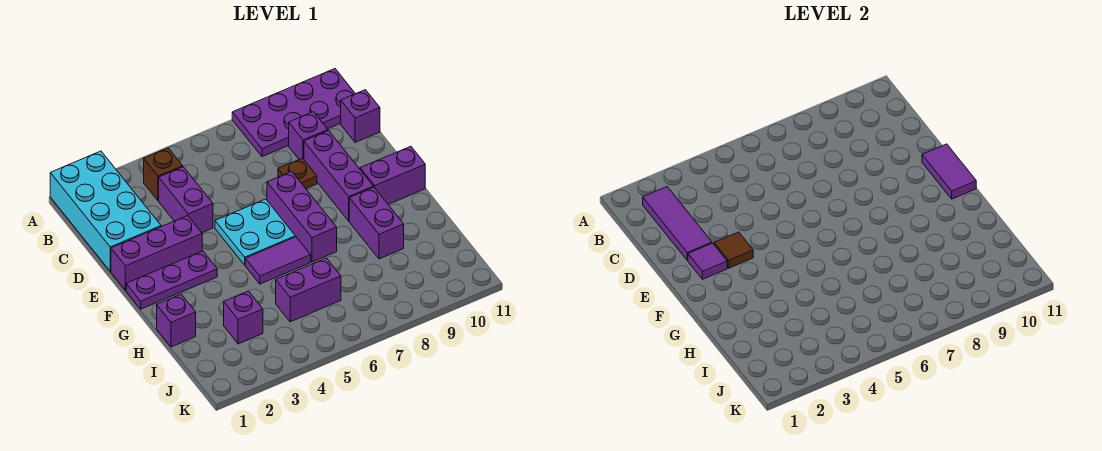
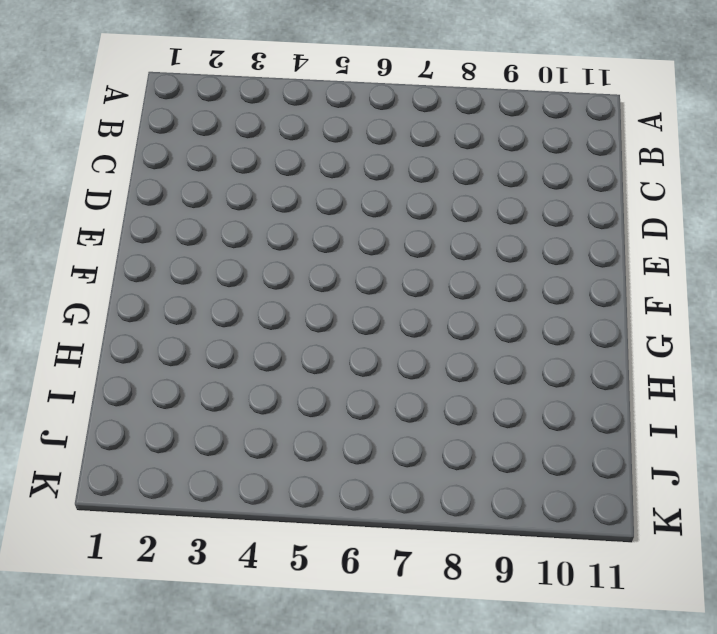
none -> cyan brick A1:D2 level 1
none -> purple plate A8:B11 level 1
none -> brown brick B4 level 1

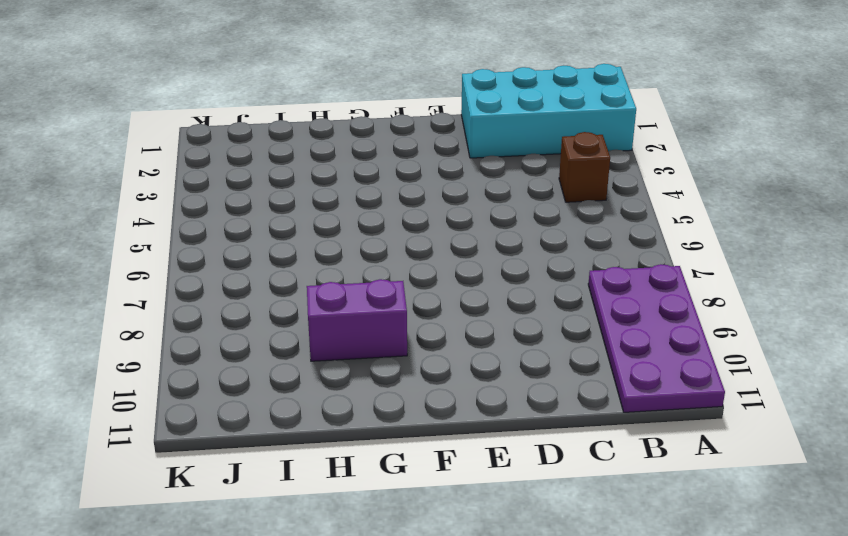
none -> purple brick C4:D4 level 1
none -> purple brick C9 level 1
none -> purple brick C11 level 1

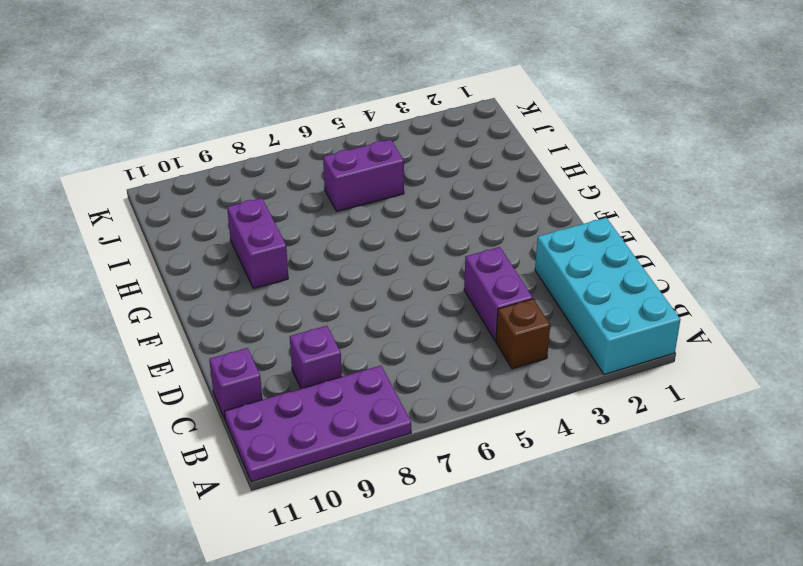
none -> brown plate D8 level 1
none -> purple brick D9:F9 level 1
none -> purple brick E1:E3 level 1

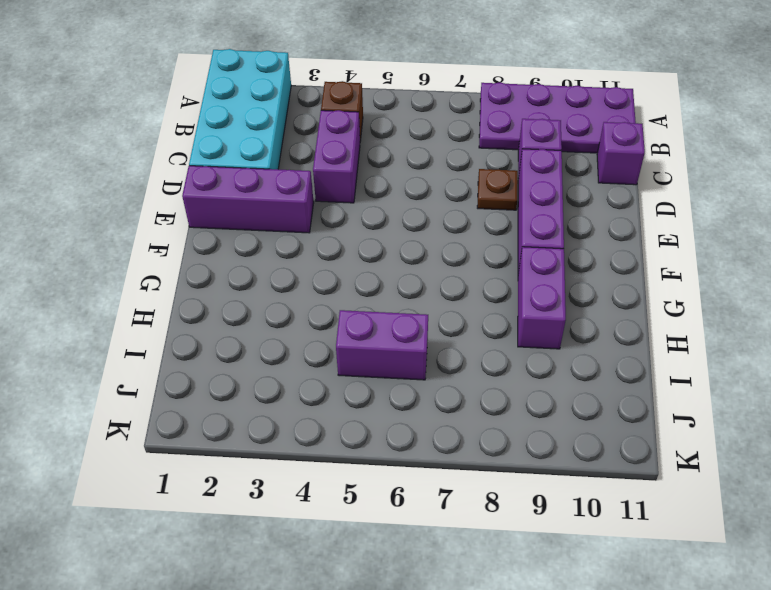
none -> cyan plate E5:F6 level 1
none -> purple brick E7:G7 level 1
none -> purple plate F1:F3 level 1

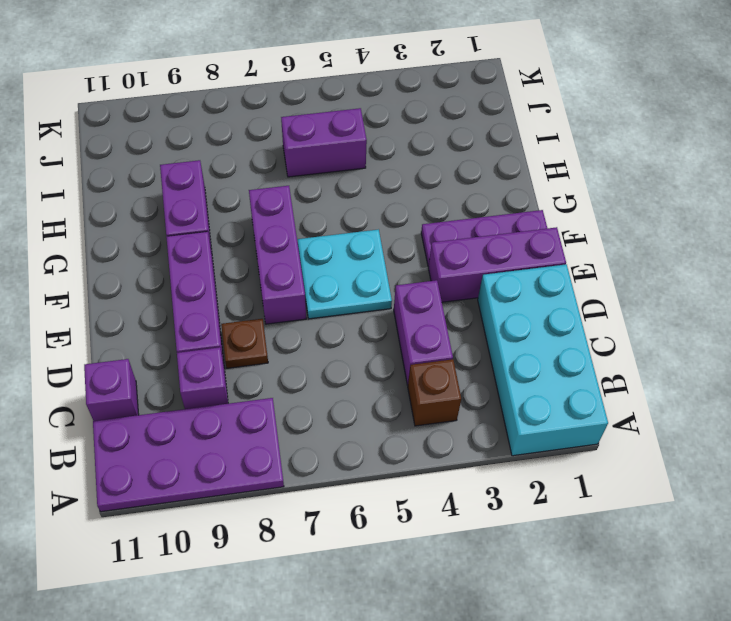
none -> purple brick F10:F11 level 1
none -> purple tile G5:G6 level 1
none -> purple brick H1 level 1

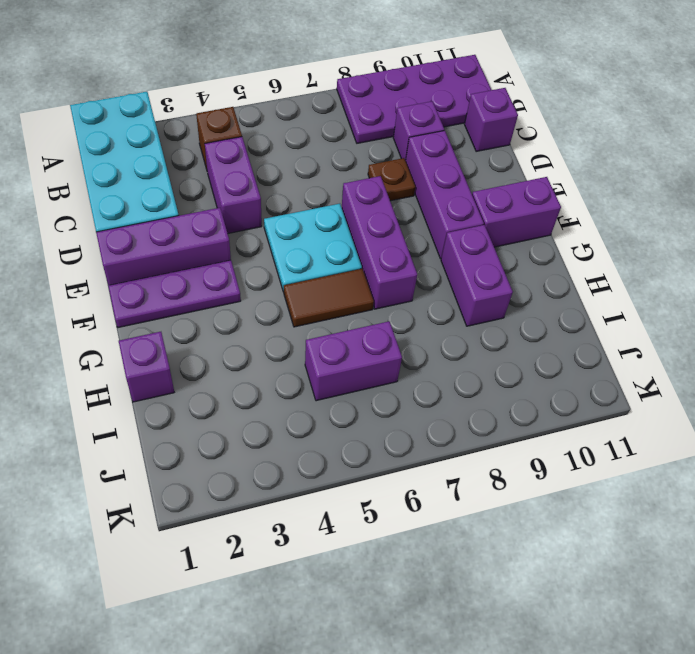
brown tile G5:G6 level 1 -> purple tile G5:G6 level 1
none -> purple brick I3 level 1
none -> purple tile B2:D2 level 2
none -> purple tile E2 level 2

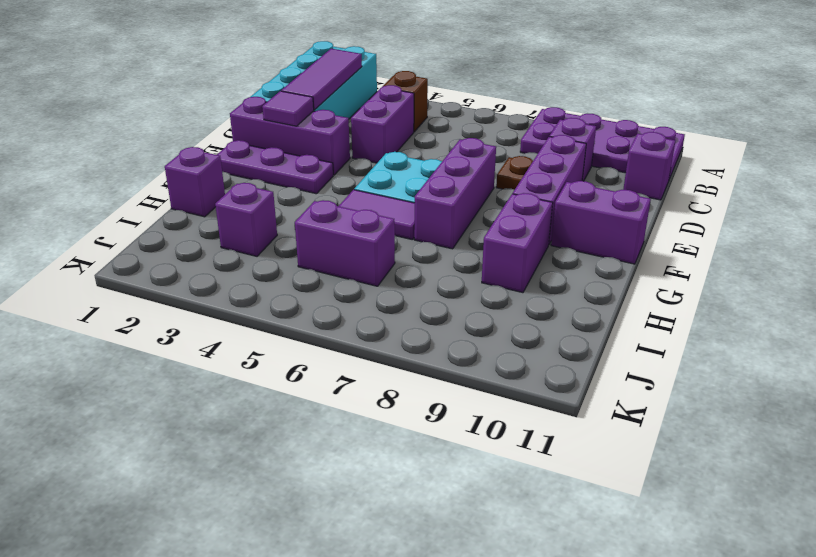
none -> brown tile E3 level 2
none -> purple tile E11:F11 level 2

